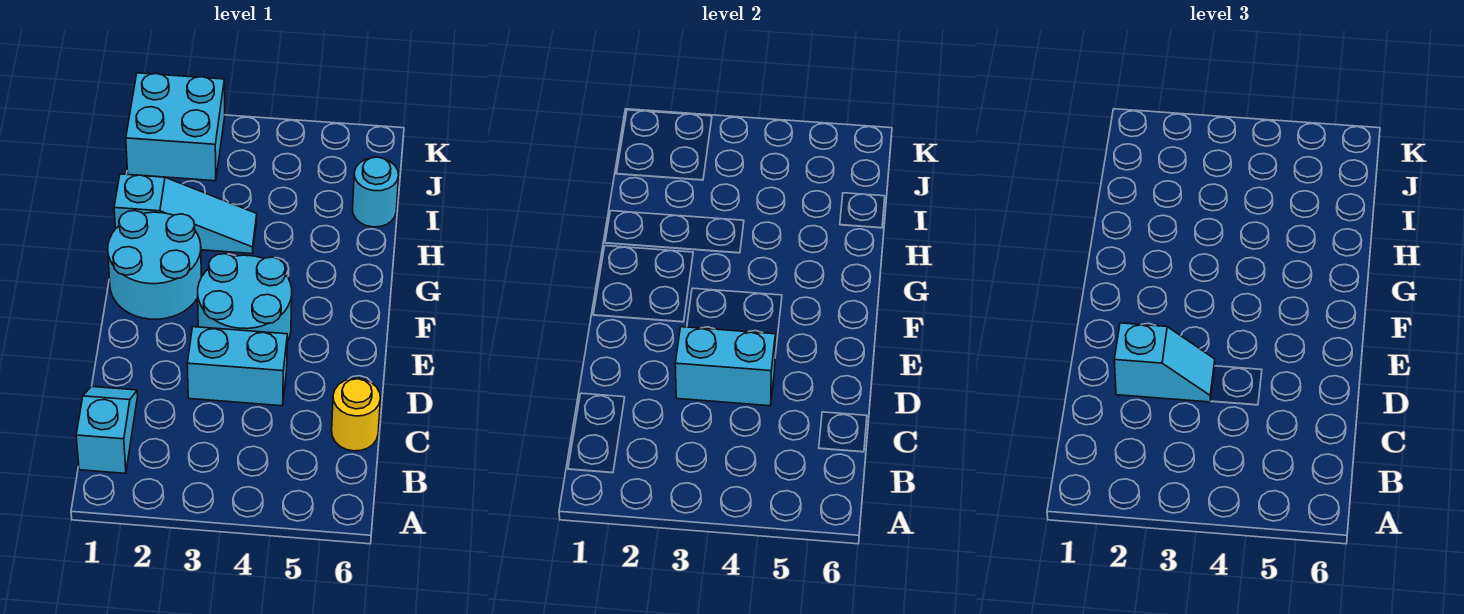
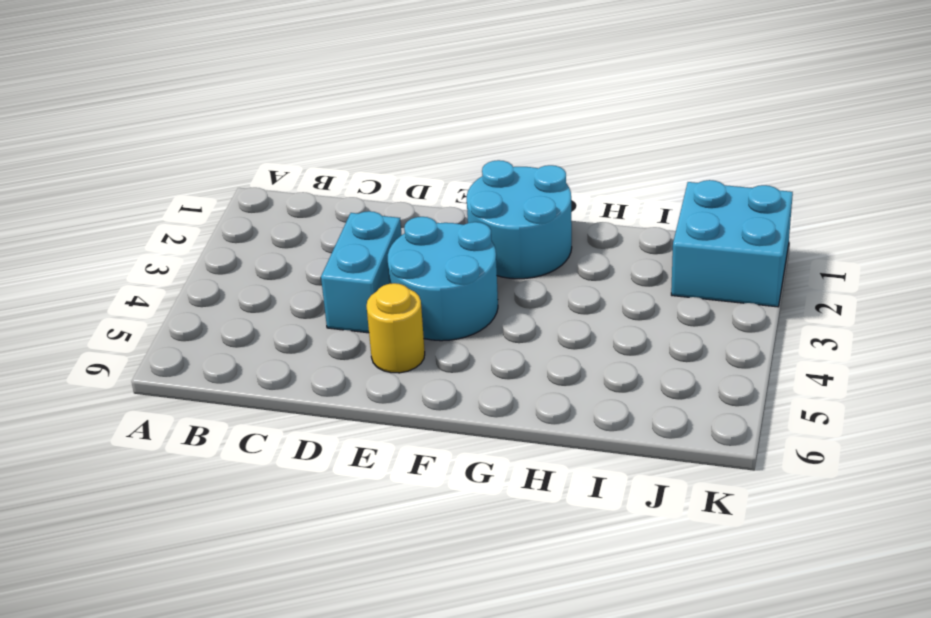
yellow round brick E5 level 1 -> yellow round brick C6 level 1
none -> cyan slope B1:C1 level 1 top B
none -> cyan slope H1:H3 level 1 top 1

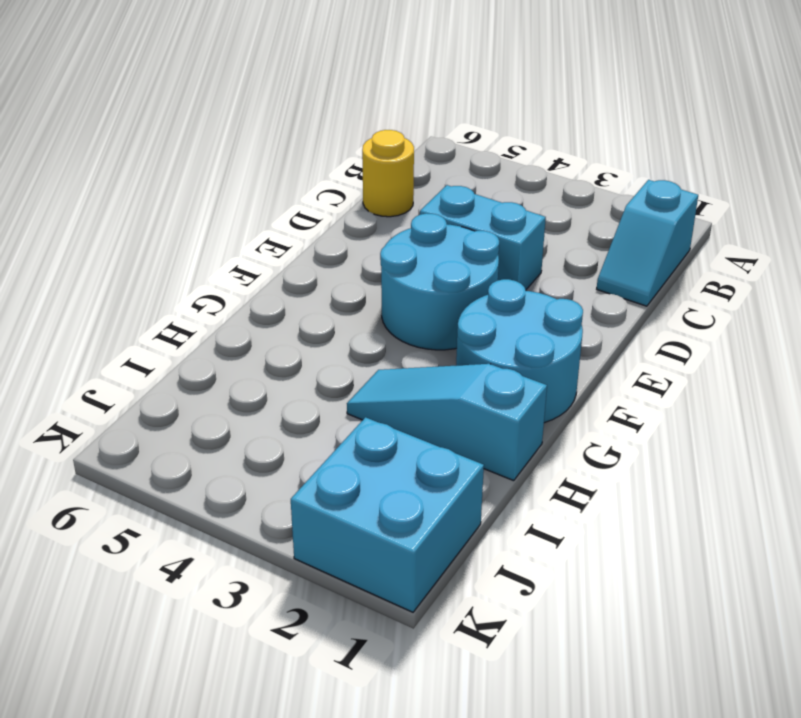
none -> cyan round brick I6 level 1
none -> cyan brick D3:D4 level 2

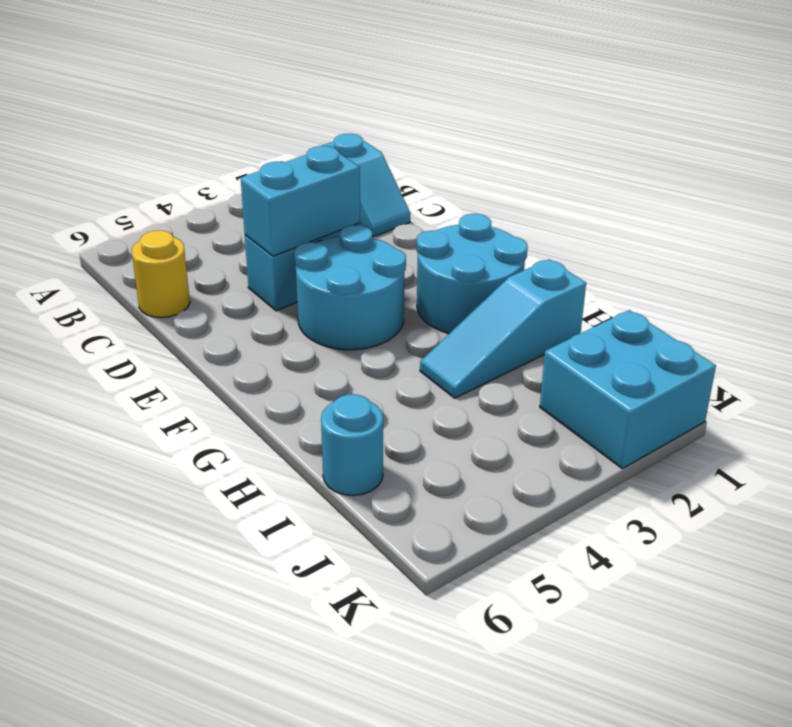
none -> cyan slope D2:D3 level 3 top 2

